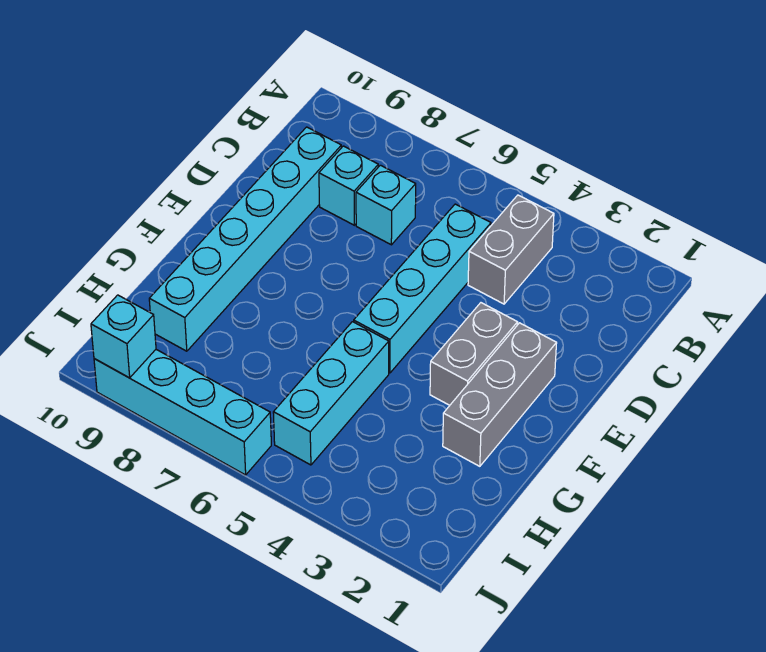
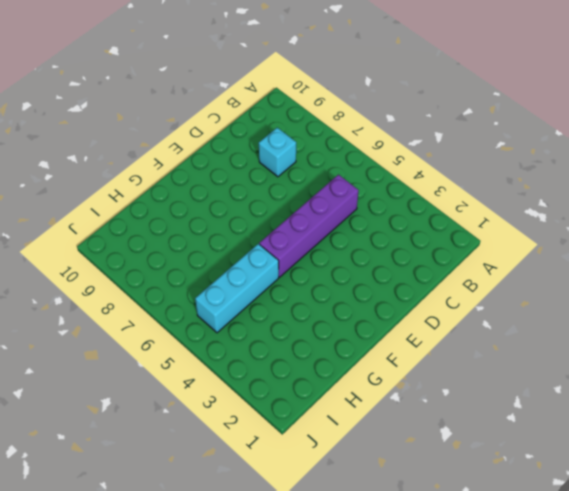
purple brick C5:F5 level 1 -> cyan brick C5:F5 level 1
none -> grey brick B4:C4 level 1
none -> cyan brick C7 level 1

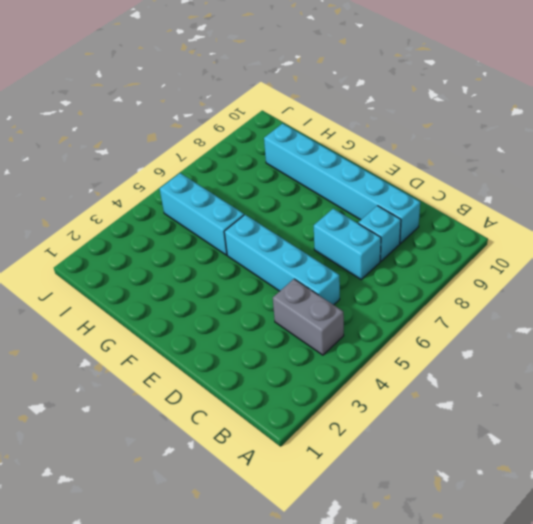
cyan brick C7:D7 level 1 -> cyan brick C7 level 1
none -> grey brick E2:G2 level 1
none -> grey brick E3:F3 level 1

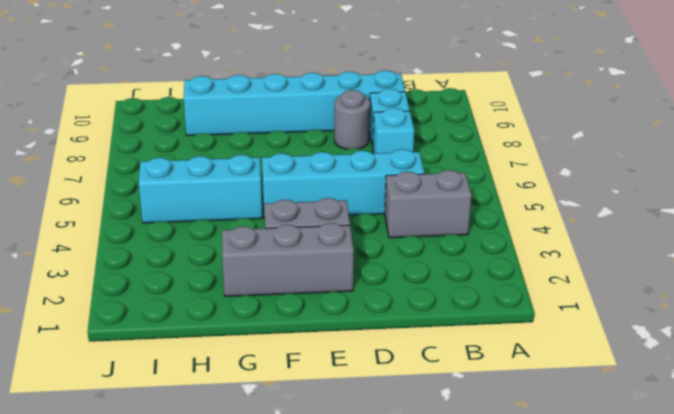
grey round brick D8 level 1 -> none
none -> cyan brick J6:J9 level 1
none -> cyan brick J9 level 2

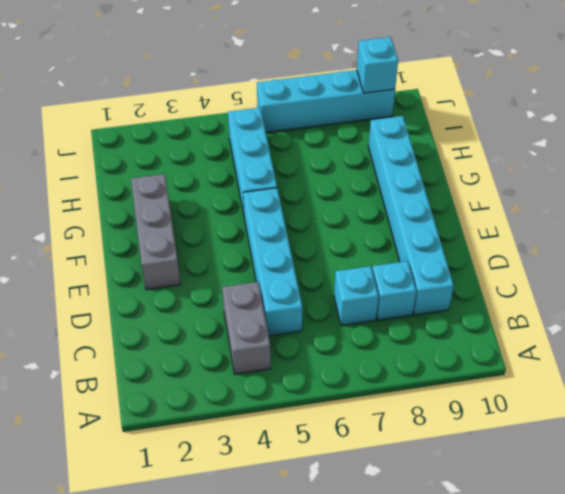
none -> grey brick E3:F3 level 1

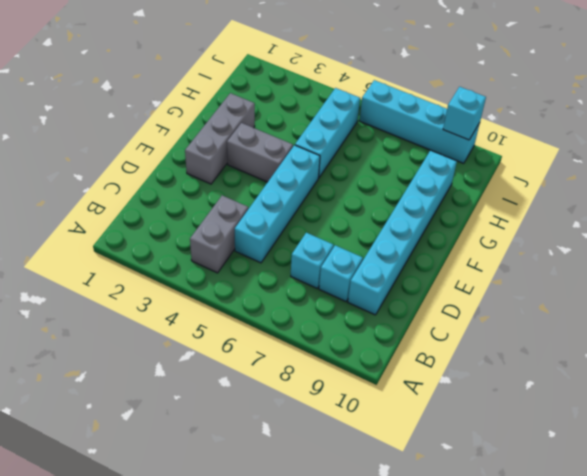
grey brick F3:F4 level 1 -> grey brick E3:F3 level 1

